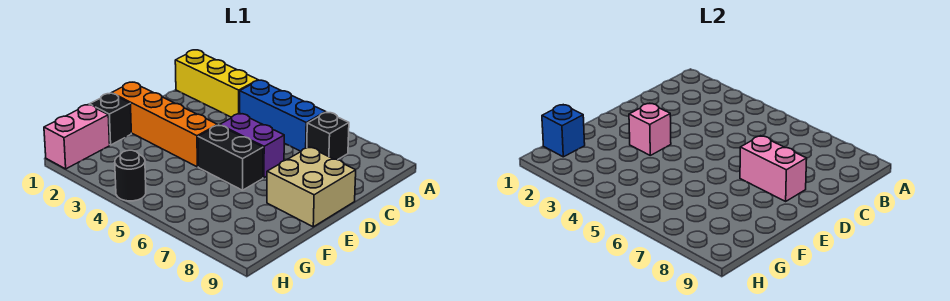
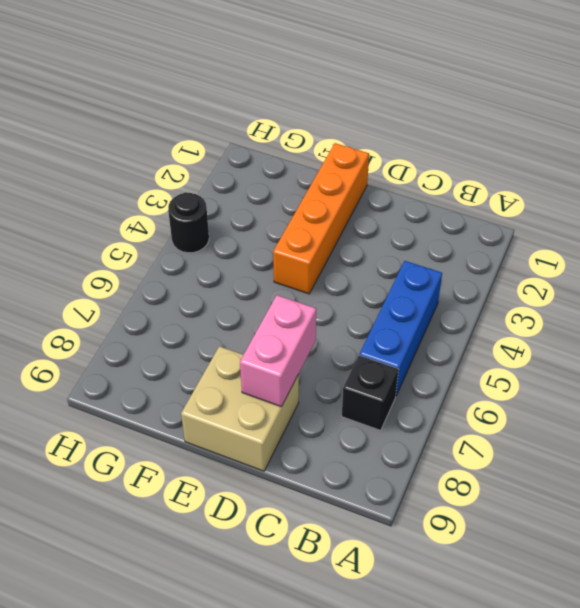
none -> yellow brick B1:B3 level 1
none -> purple brick D5:D6 level 1
none -> black brick E5:E6 level 1

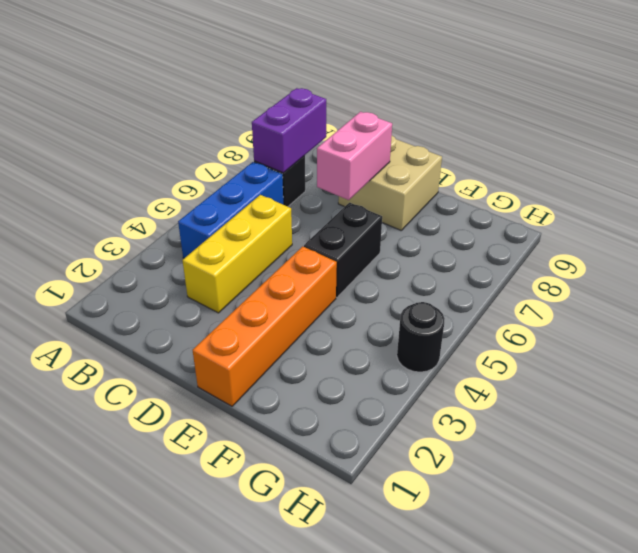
purple brick B7:B8 level 2 -> purple brick D5:D6 level 1
yellow brick C3:C5 level 1 -> yellow brick B1:B3 level 1
none -> black brick F1 level 1
none -> pink brick G1:H1 level 1
none -> pink brick E3 level 2

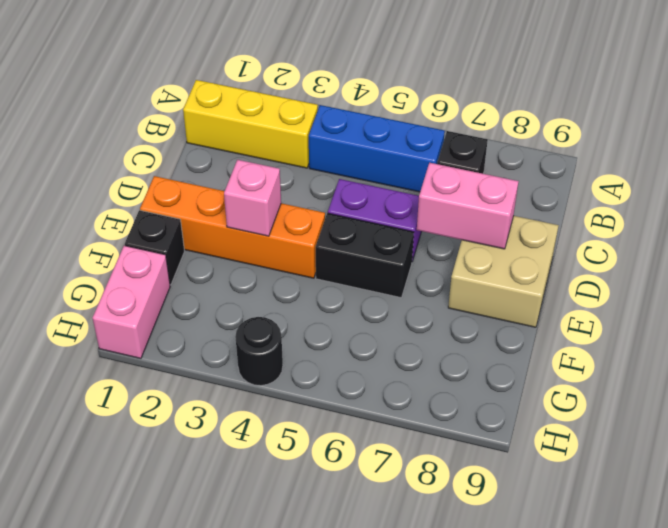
none -> blue brick G1 level 2

